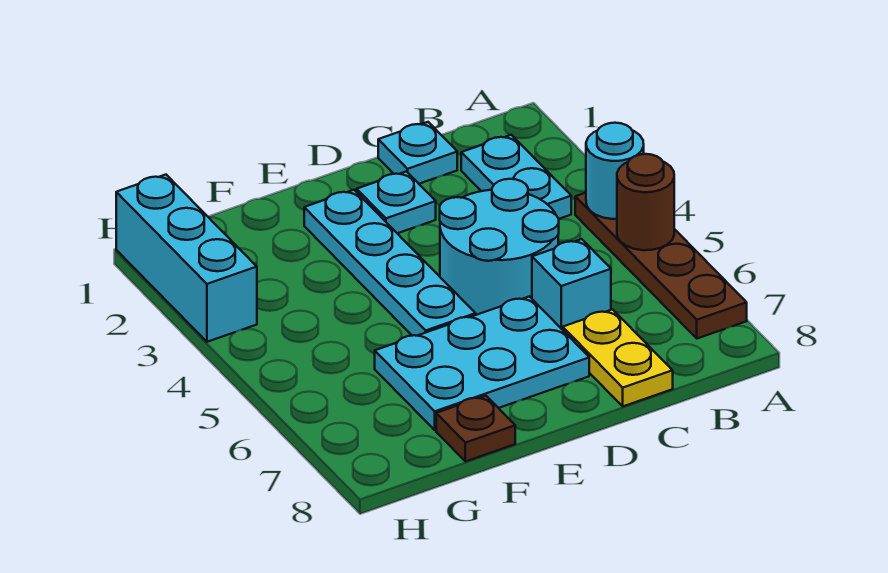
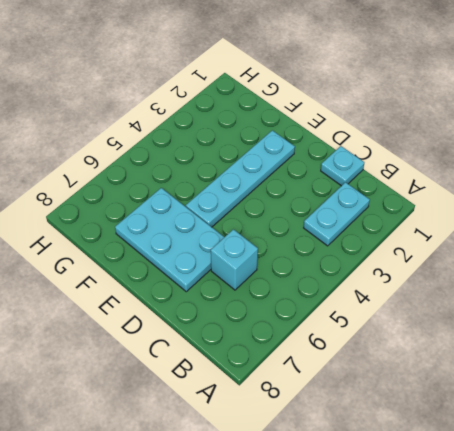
none -> brown plate A4:A7 level 1
none -> cyan round brick C4:D5 level 1
none -> yellow plate C7:C8 level 1

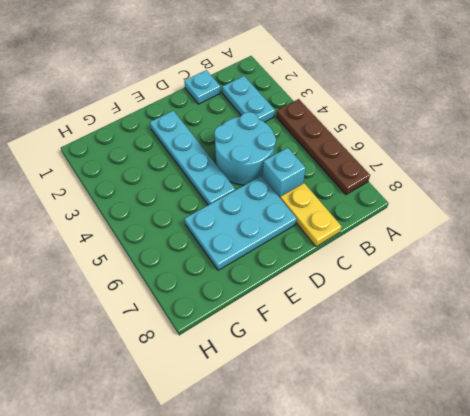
none -> cyan plate D2 level 1
none -> brown plate F8 level 1
none -> cyan brick H1:H3 level 1

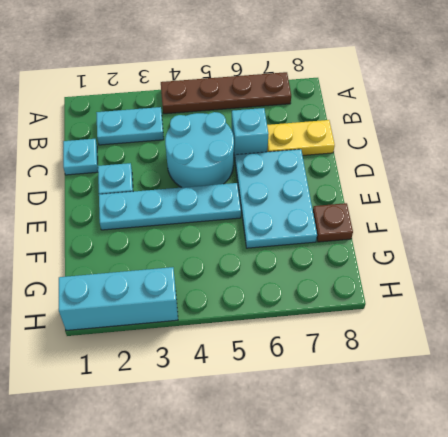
none -> cyan round brick A4 level 2
none -> brown round brick A5 level 2

